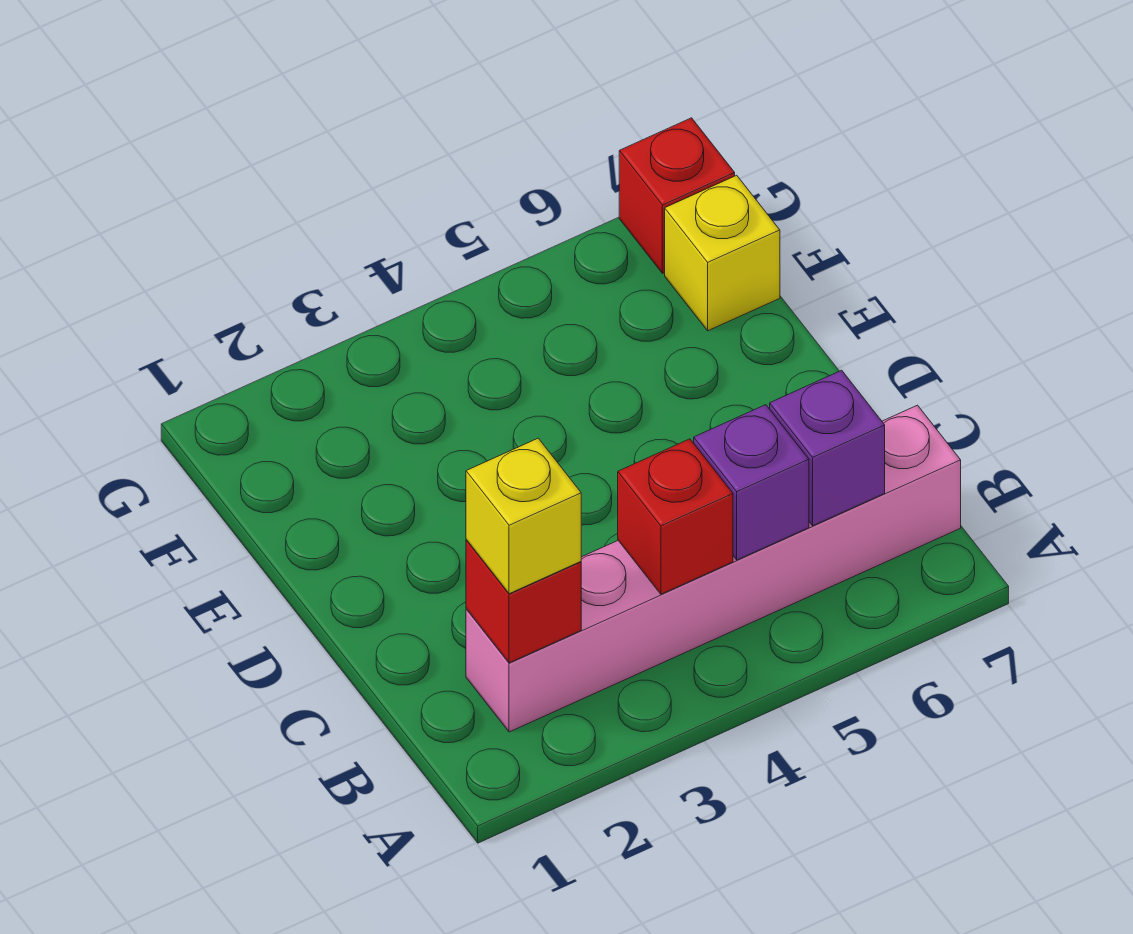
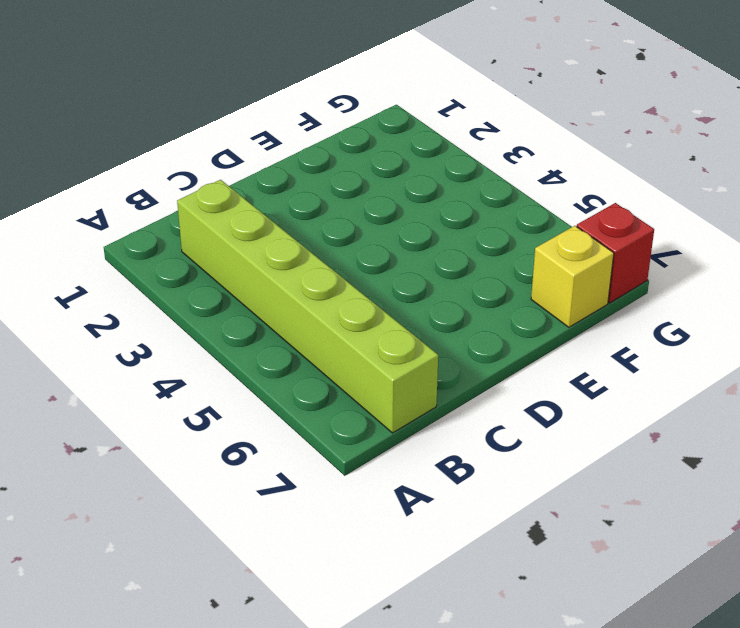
lime brick B2:B7 level 1 -> pink brick B2:B7 level 1
none -> red brick B2 level 2
none -> red brick B4 level 2

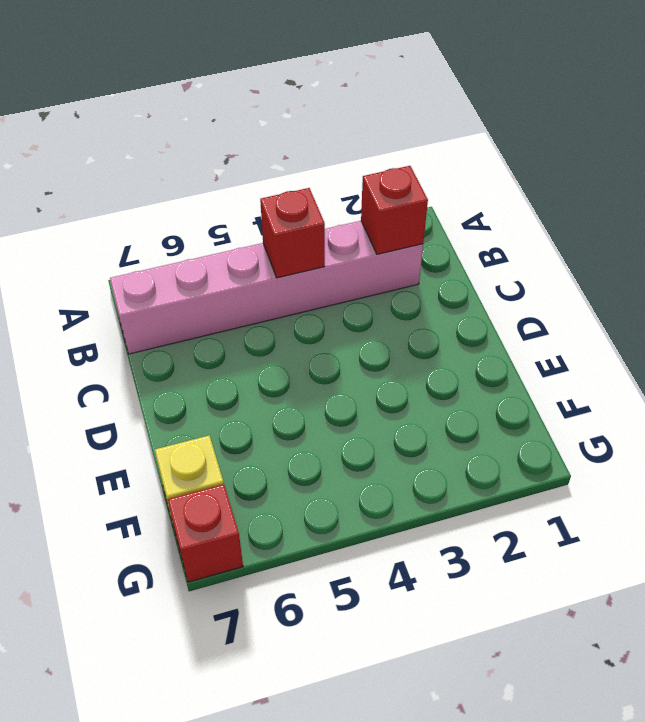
none -> purple brick B5 level 2
none -> purple brick B6 level 2

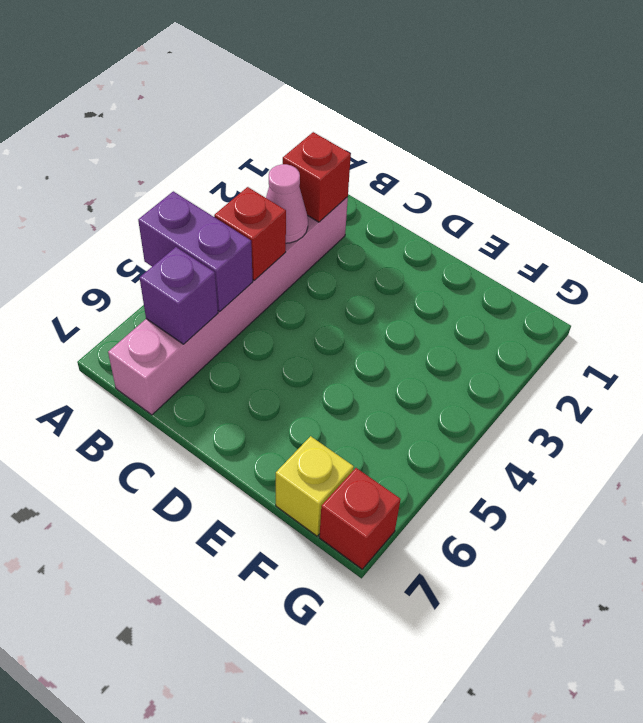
purple brick A5:B5 level 2 -> purple brick B5 level 2
pink cone B3 level 2 -> none
none -> yellow brick B2 level 3

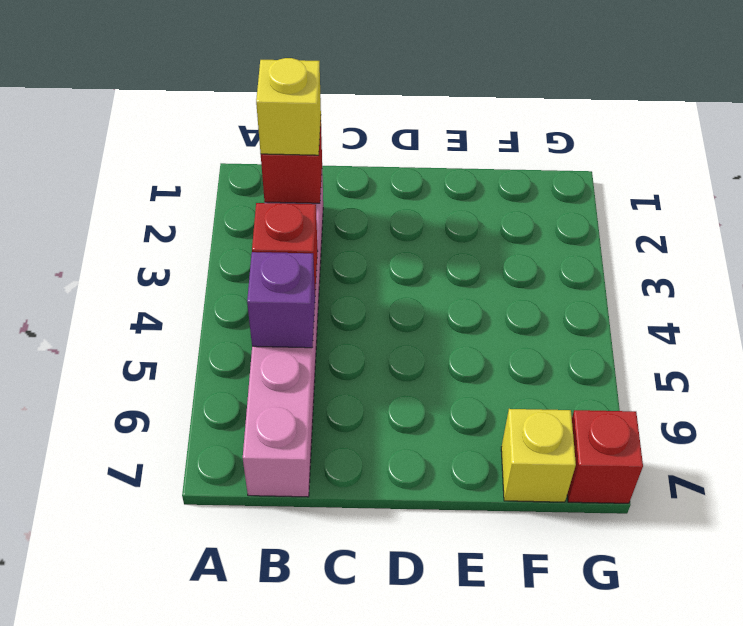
none -> purple brick B6 level 2

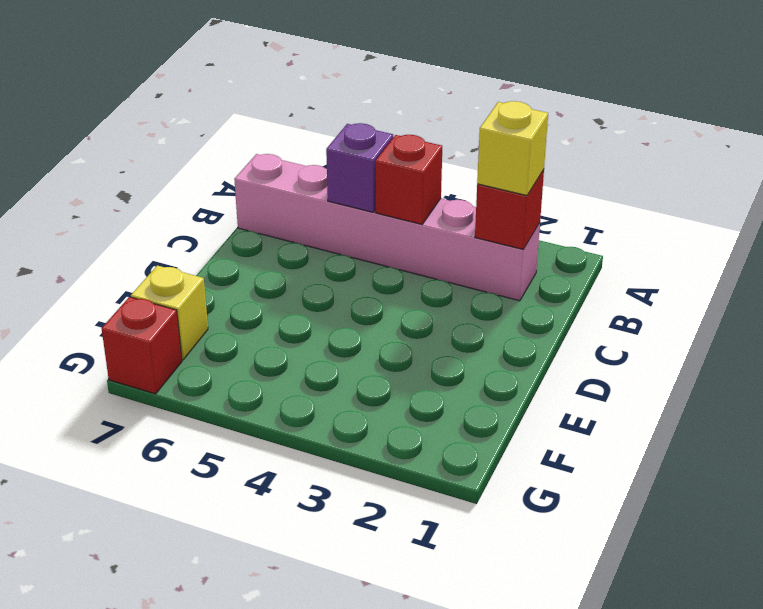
none -> purple brick B6 level 2

